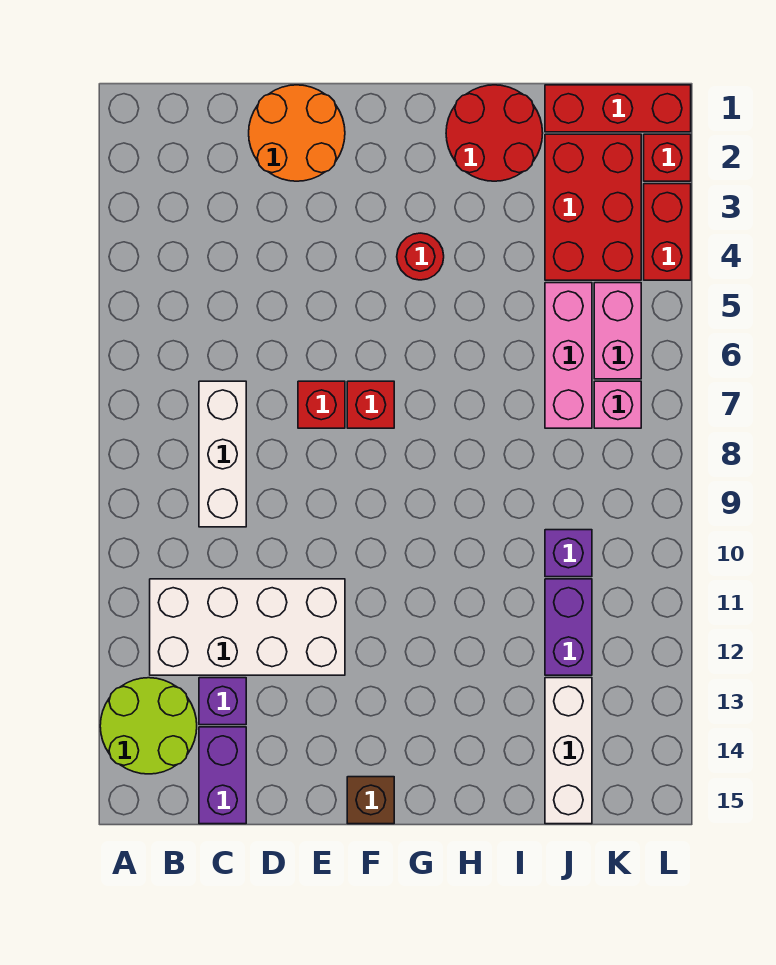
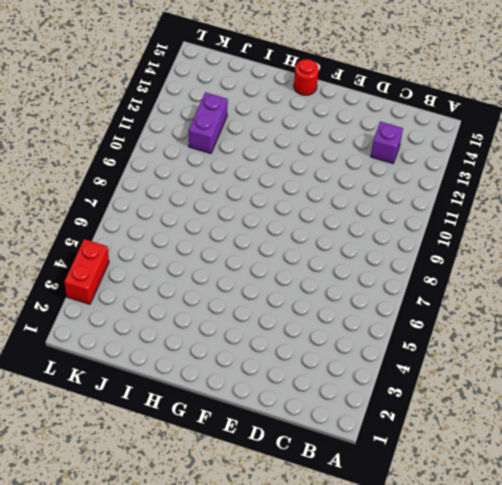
red round brick G15 level 1 -> red round brick G4 level 1
none -> lime round brick A13:B14 level 1
none -> white brick B11:E12 level 1
none -> white brick C7:C9 level 1

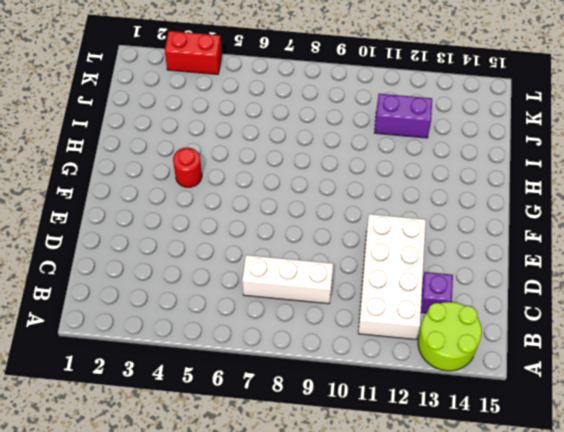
none -> purple brick C14:C15 level 1
none -> orange round brick D1:E2 level 1
none -> red brick E7 level 1

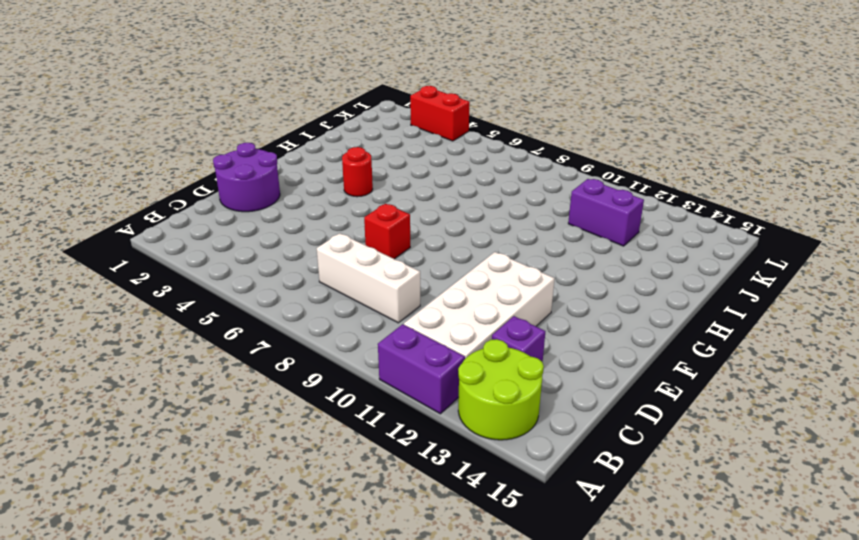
purple brick A11:A12 level 1 -> purple brick C14:C15 level 1
purple round brick D1:E2 level 1 -> orange round brick D1:E2 level 1
none -> red brick F7 level 1
none -> brown brick F15 level 1
none -> red round brick H1:I2 level 1

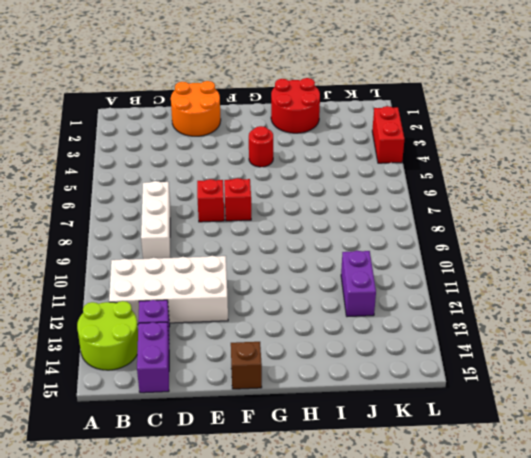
none -> red brick J1:L1 level 1
none -> red brick J2:K4 level 1
none -> pink brick J5:J7 level 1

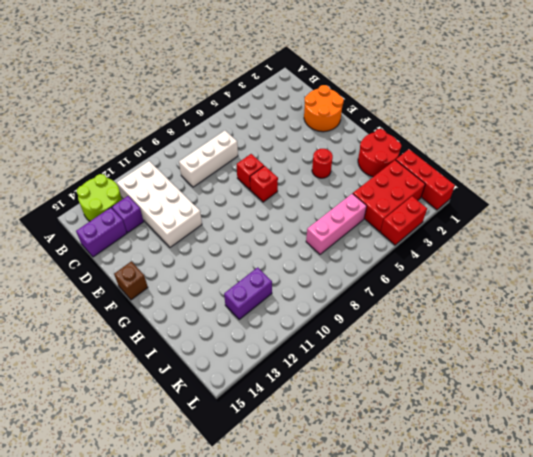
none -> purple brick J10 level 1
none -> white brick J13:J15 level 1
none -> pink brick K5:K6 level 1

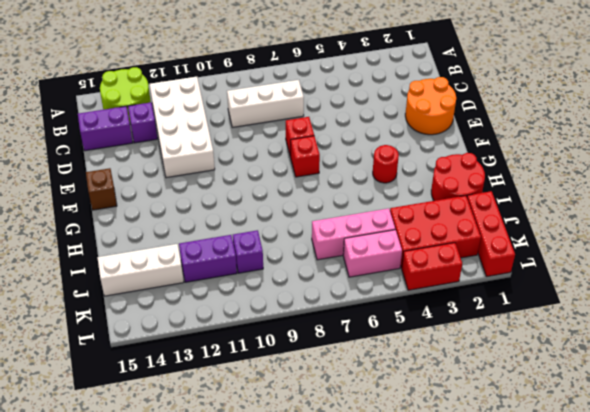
none -> pink brick K7 level 1
none -> red brick L2 level 1

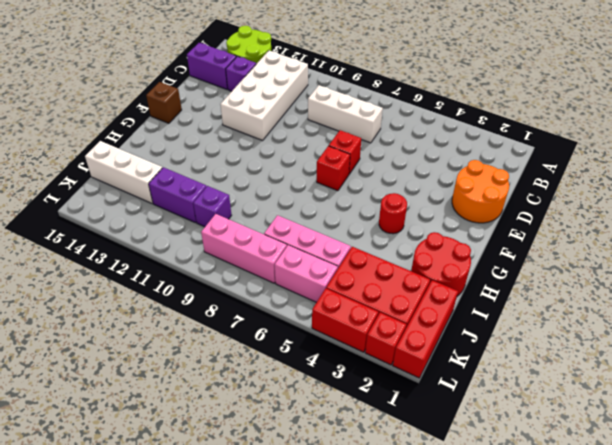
pink brick K7:K9 level 1 -> pink brick K7 level 1

